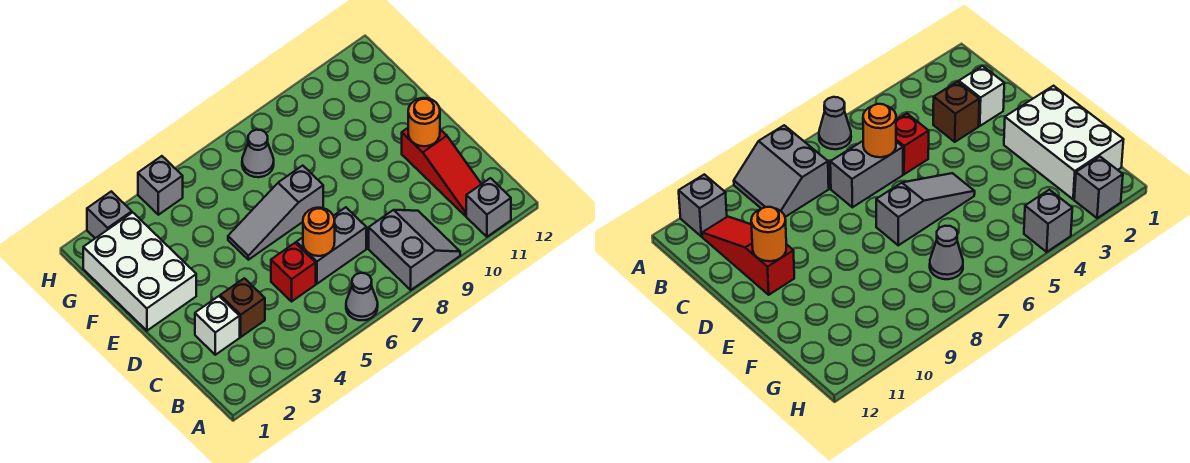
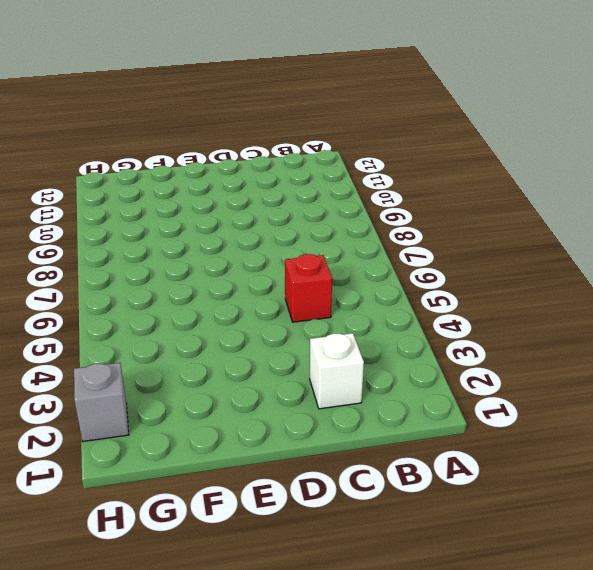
none -> grey cone A6 level 1
none -> grey slope A8:B9 level 1 top 8
none -> grey brick A11 level 1

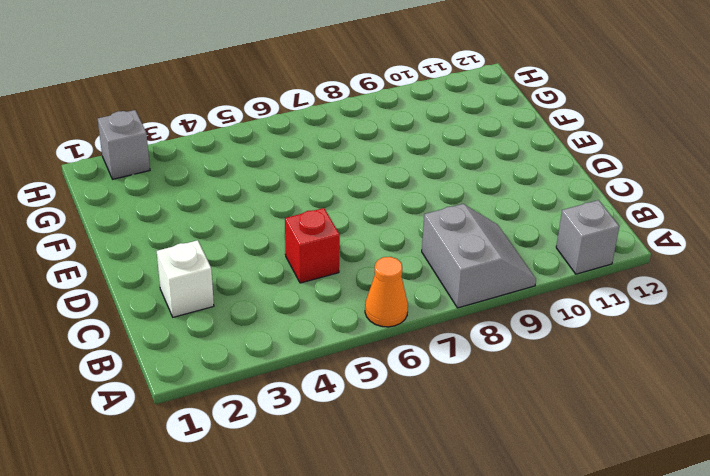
orange cone A6 level 1 -> grey cone A6 level 1
none -> red slope B11:D11 level 1 top D
none -> brown brick C3 level 1
none -> grey brick C6:C7 level 1

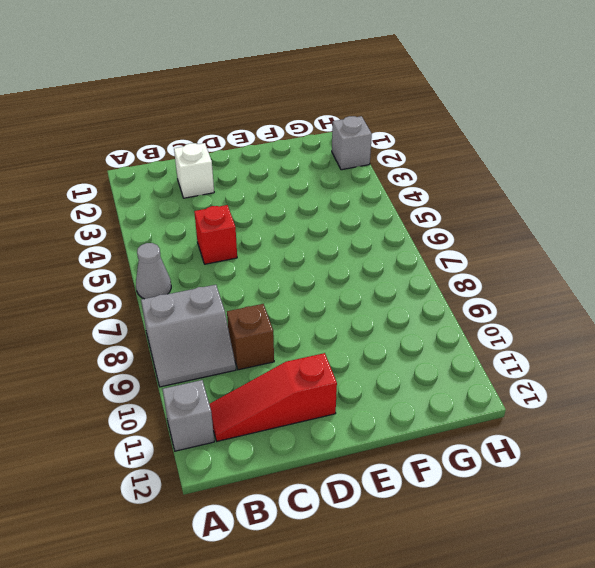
brown brick C9 level 1 -> brown brick C3 level 1
none -> grey brick C6:C7 level 1
none -> white brick E1:G2 level 1
none -> grey slope E5:E7 level 1 top 7

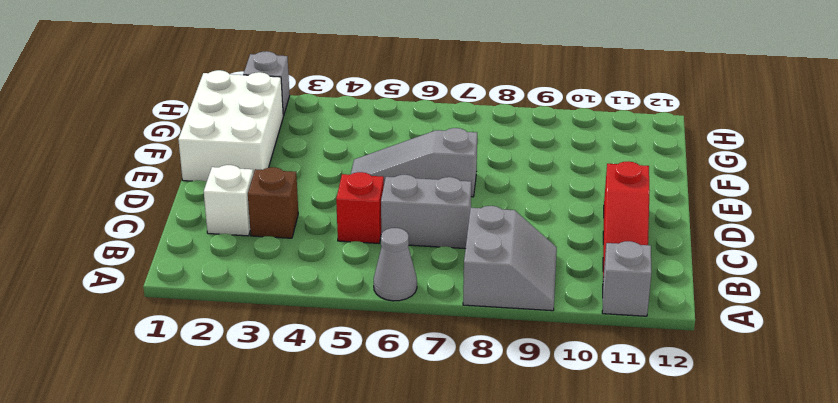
none -> grey cone G7 level 1
none -> grey brick H4 level 1
none -> orange round brick C6 level 2

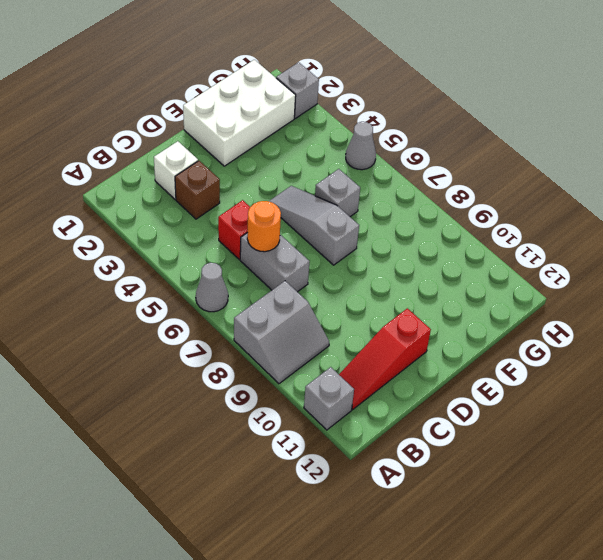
grey brick F6 level 1 -> grey brick H4 level 1
grey cone H5 level 1 -> grey cone G7 level 1
none -> orange round brick D11 level 2

